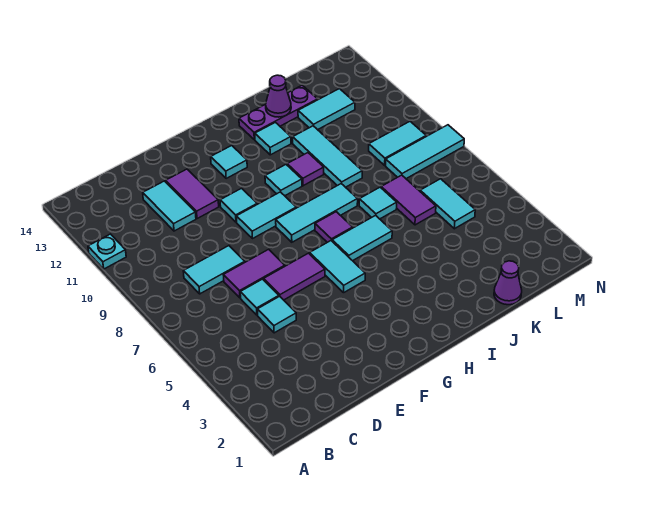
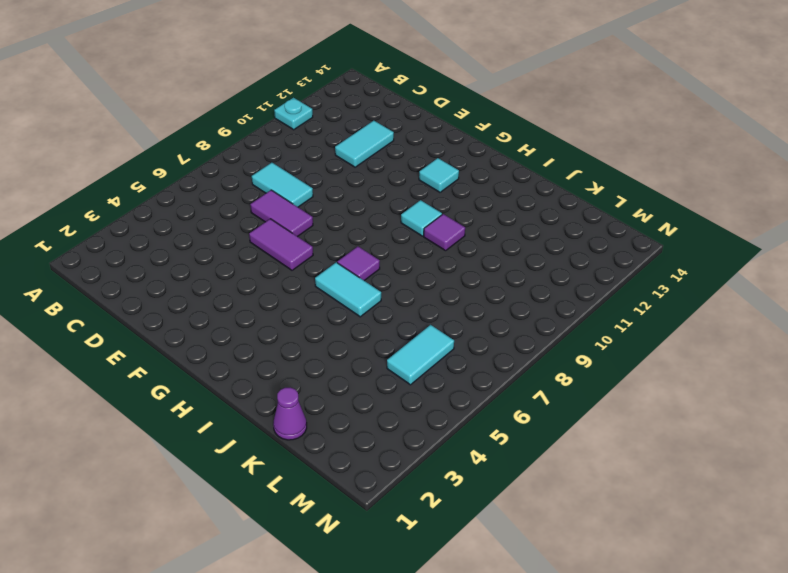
none -> cyan tile D5 level 1
none -> cyan tile D6 level 1
none -> purple tile E11:E12 level 1

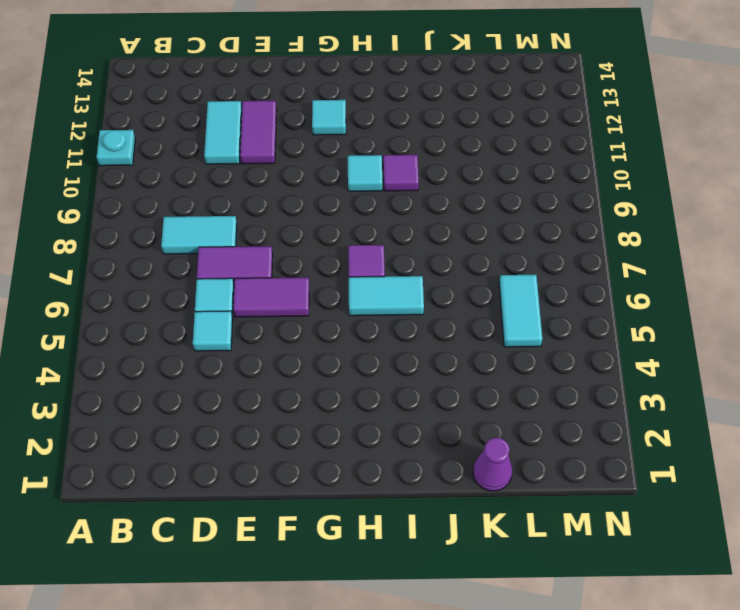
none -> cyan tile F9:G9 level 1
none -> cyan tile F10 level 1
none -> cyan tile G5:G6 level 1

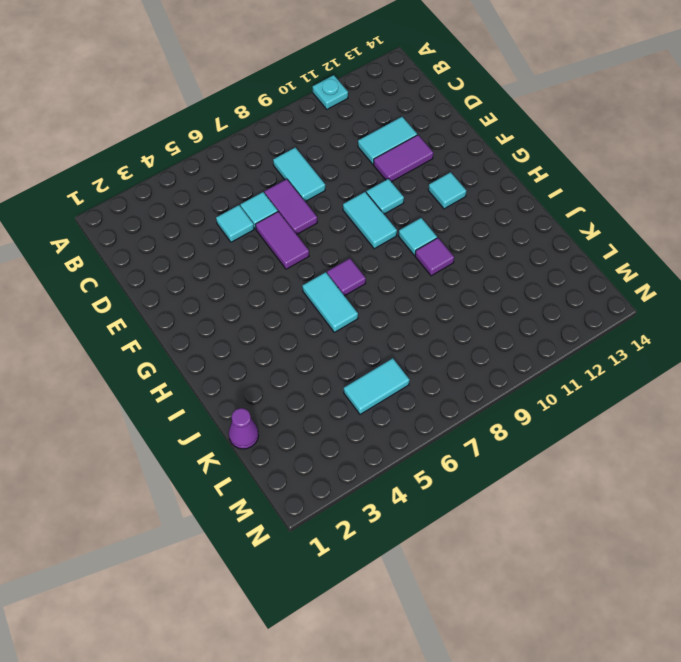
none -> cyan tile G5:G6 level 1
none -> cyan tile G8:I8 level 1
none -> cyan tile I12 level 1

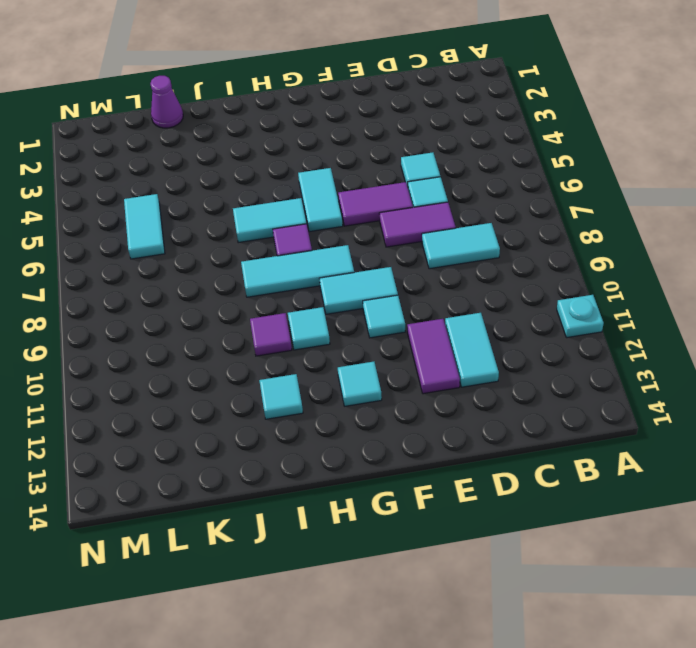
none -> purple plate I13:K13 level 1
none -> cyan tile J7 level 1
none -> cyan tile J9:J11 level 1

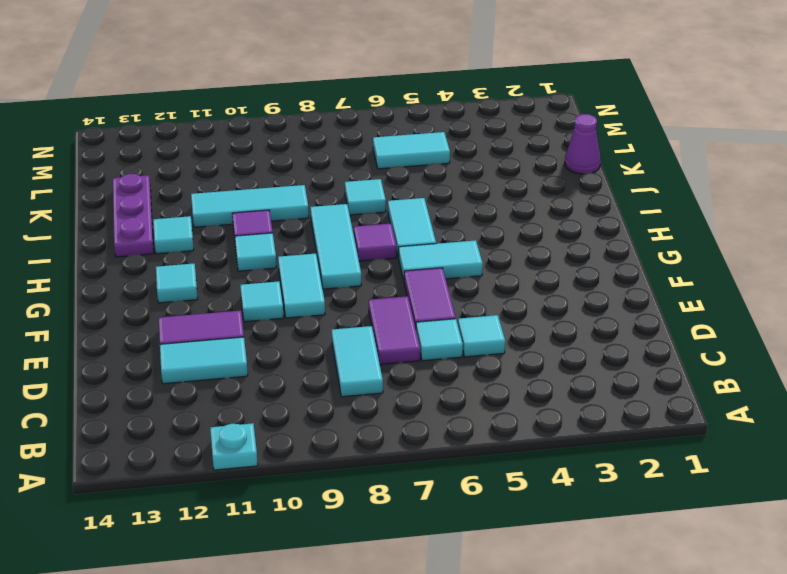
none -> purple tile K6:K7 level 1
none -> cyan tile K12:L12 level 1
none -> cyan tile L8:N8 level 1

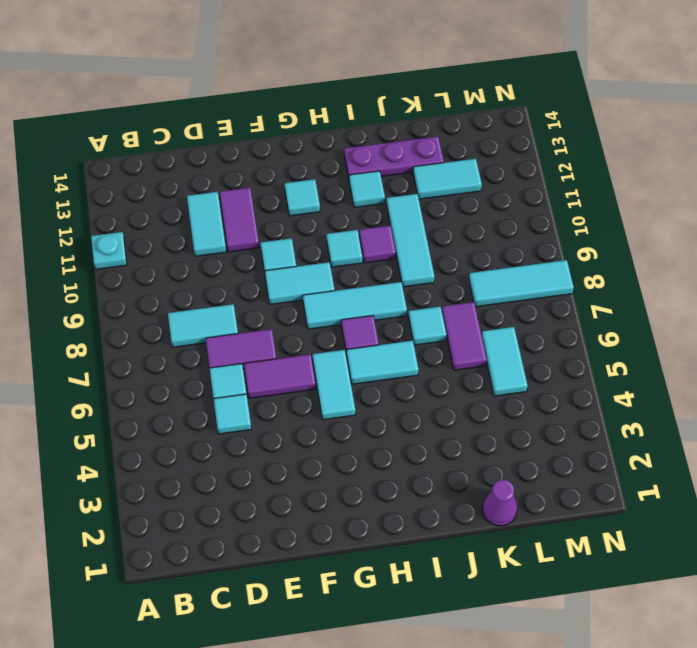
none -> cyan tile L9:M9 level 1
none -> purple cone J13 level 2

